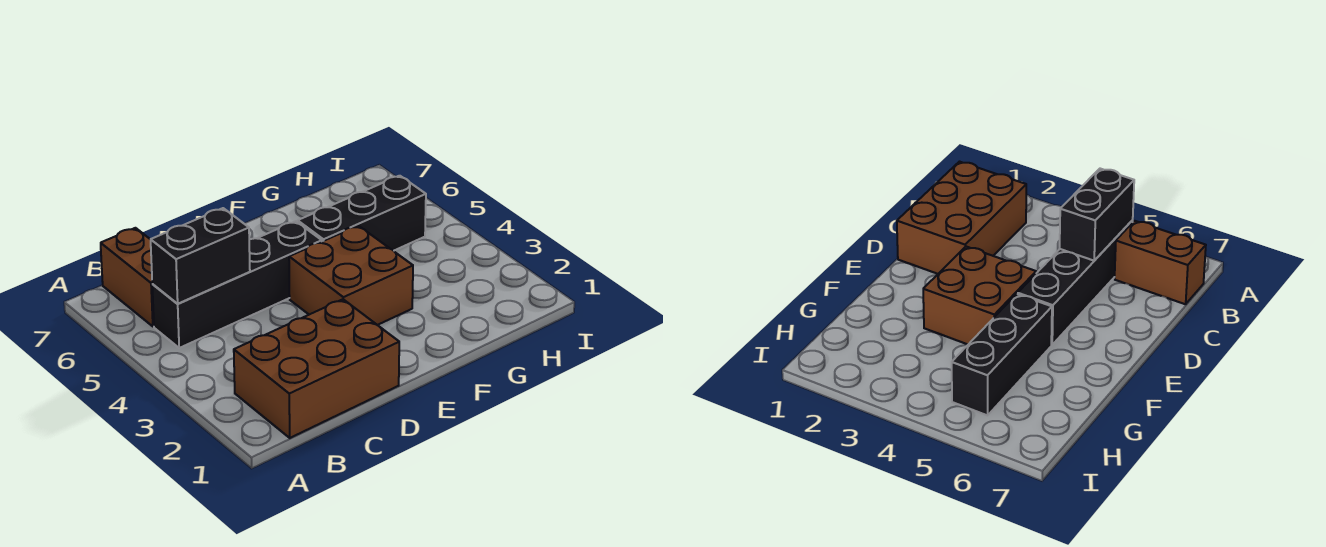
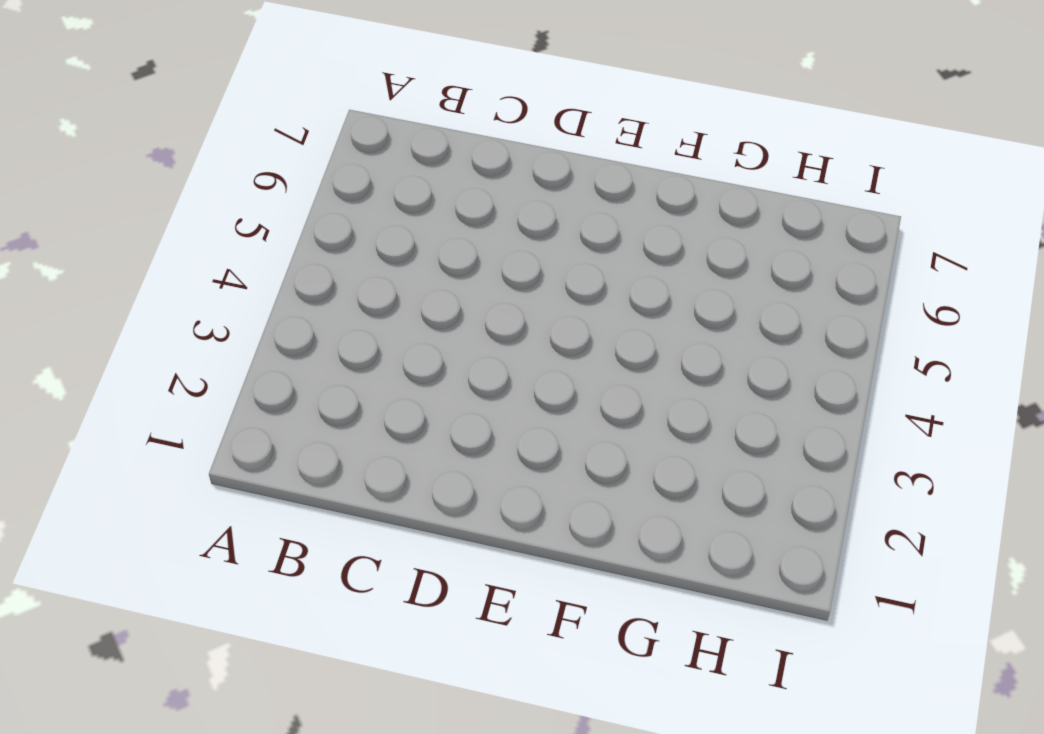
none -> brown brick B1:D2 level 1
none -> black brick B5:E5 level 1

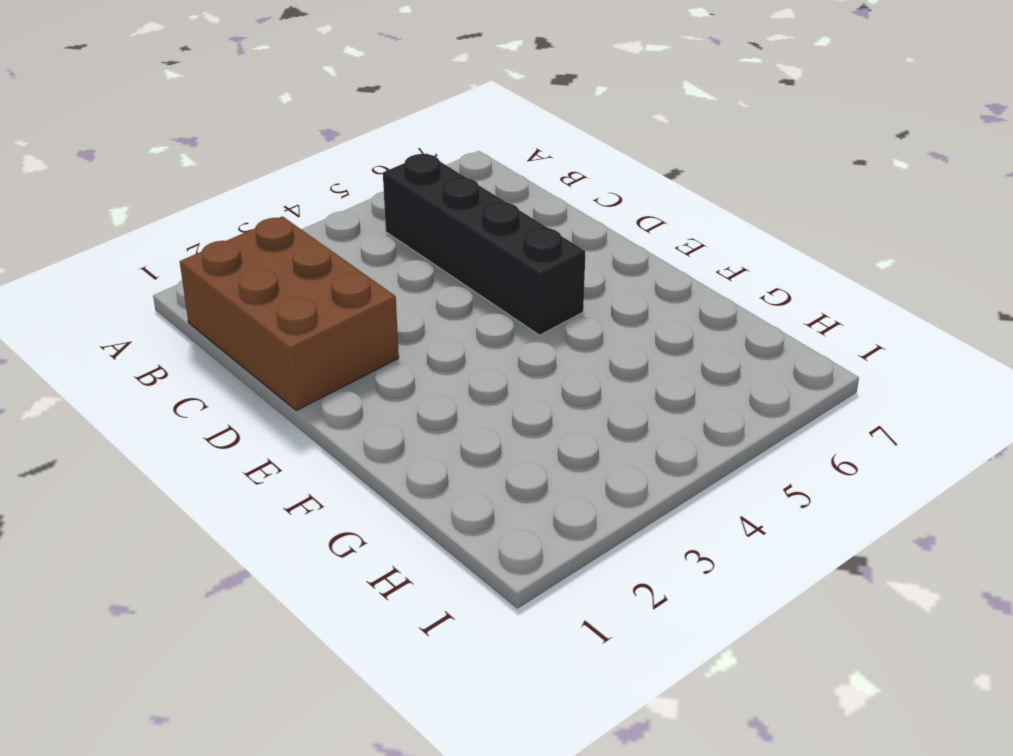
none -> brown brick B6:B7 level 1
none -> brown brick E3:F4 level 1

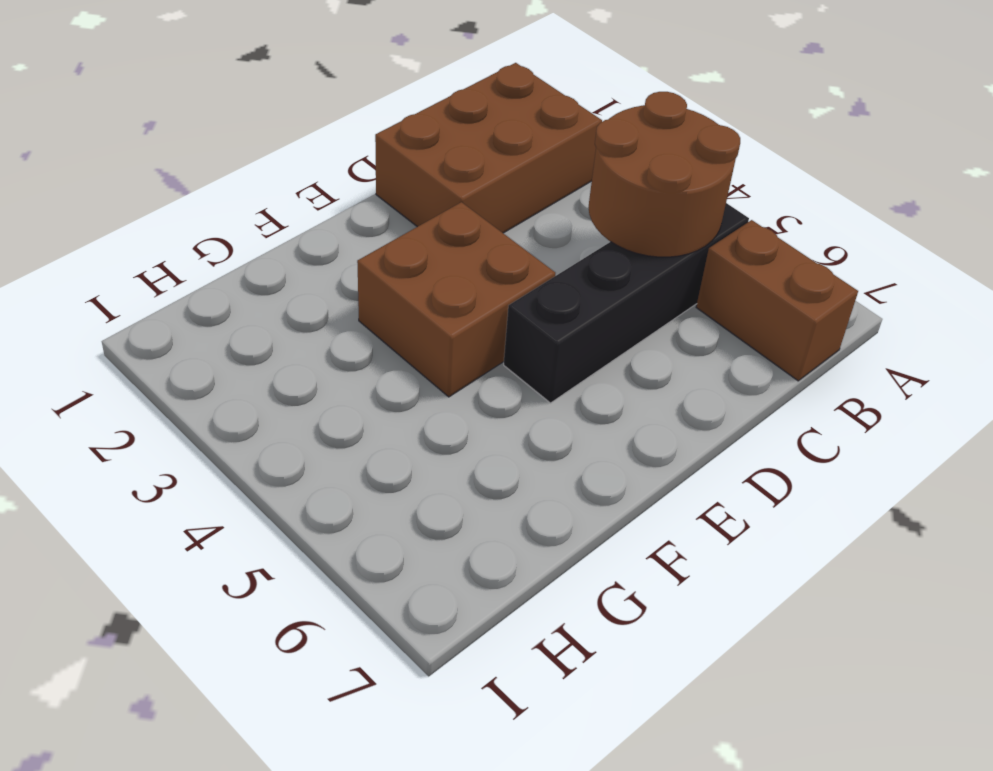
brown round brick B4:C5 level 2 -> black brick B5:C5 level 2
none -> black brick F5:H5 level 1

